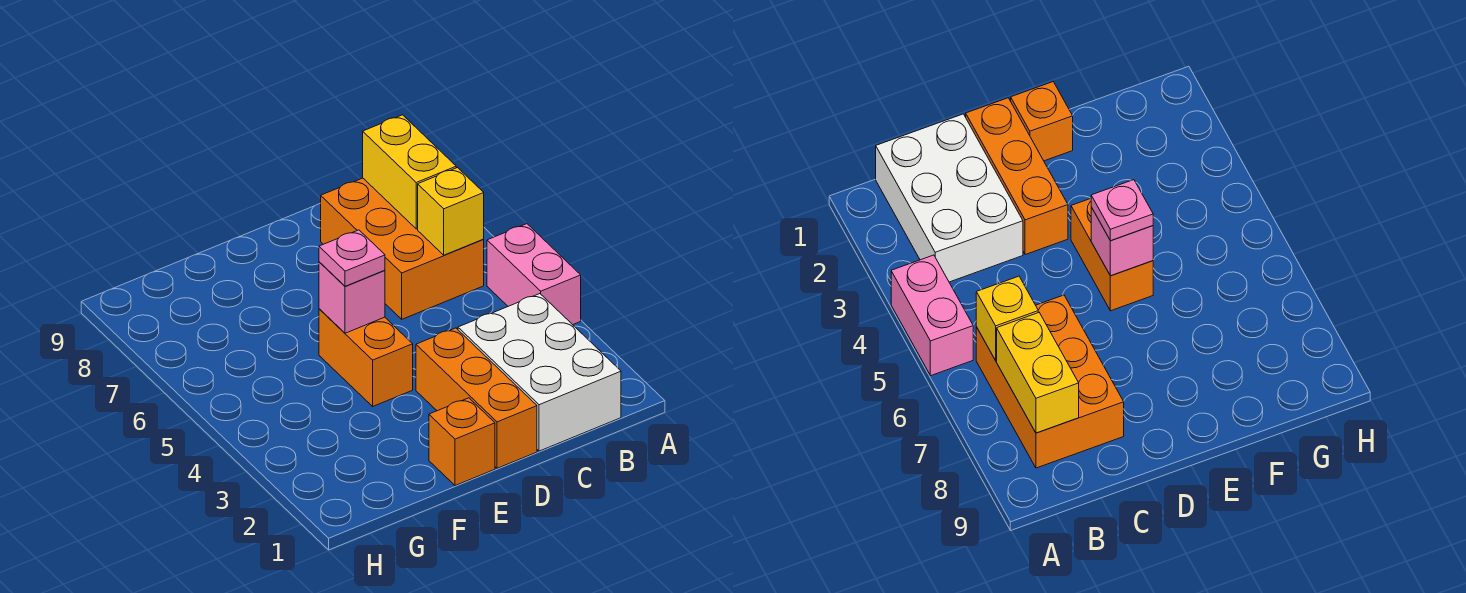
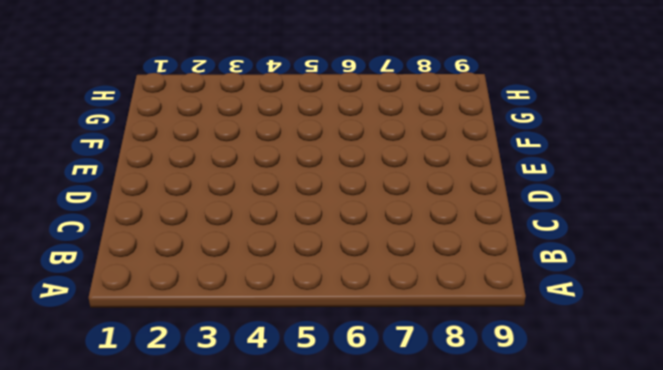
none -> pink brick A4:A5 level 1
none -> white brick B1:C3 level 1

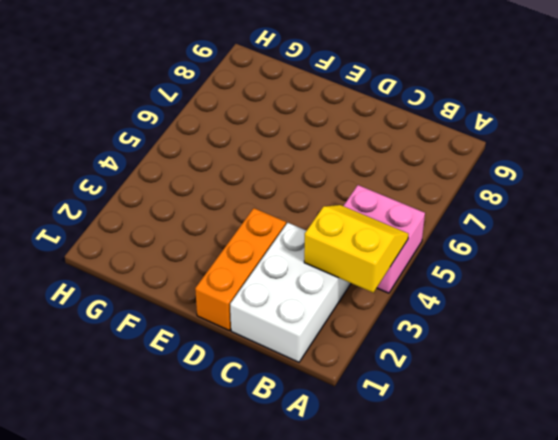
yellow slope A3:B4 level 2 top 3 -> none
pink brick A4:B5 level 1 -> pink brick A4:A5 level 1
none -> orange brick B6:C8 level 1
none -> orange brick E1 level 1

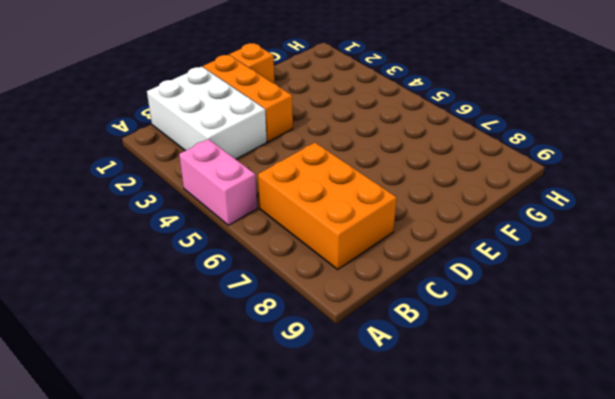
none -> orange brick E4:E5 level 1
none -> yellow brick B6 level 2

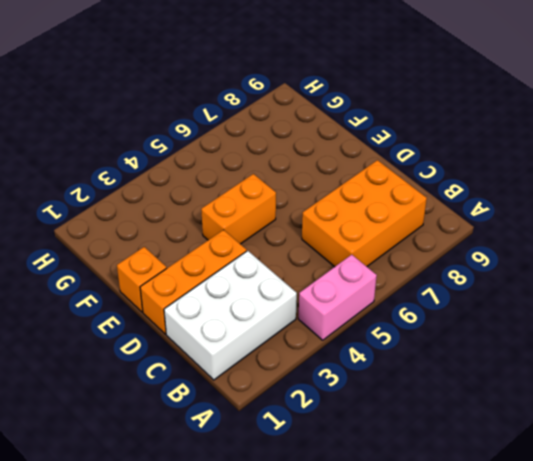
none -> yellow brick B6 level 2
none -> yellow brick B7:B8 level 2

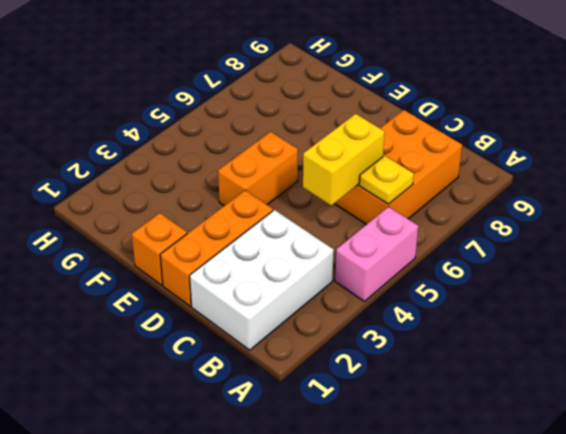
yellow plate B6 level 2 -> yellow brick B6 level 2
yellow brick C5:C6 level 2 -> yellow brick B7:B8 level 2
none -> pink brick E5 level 2
none -> pink plate E5 level 3

